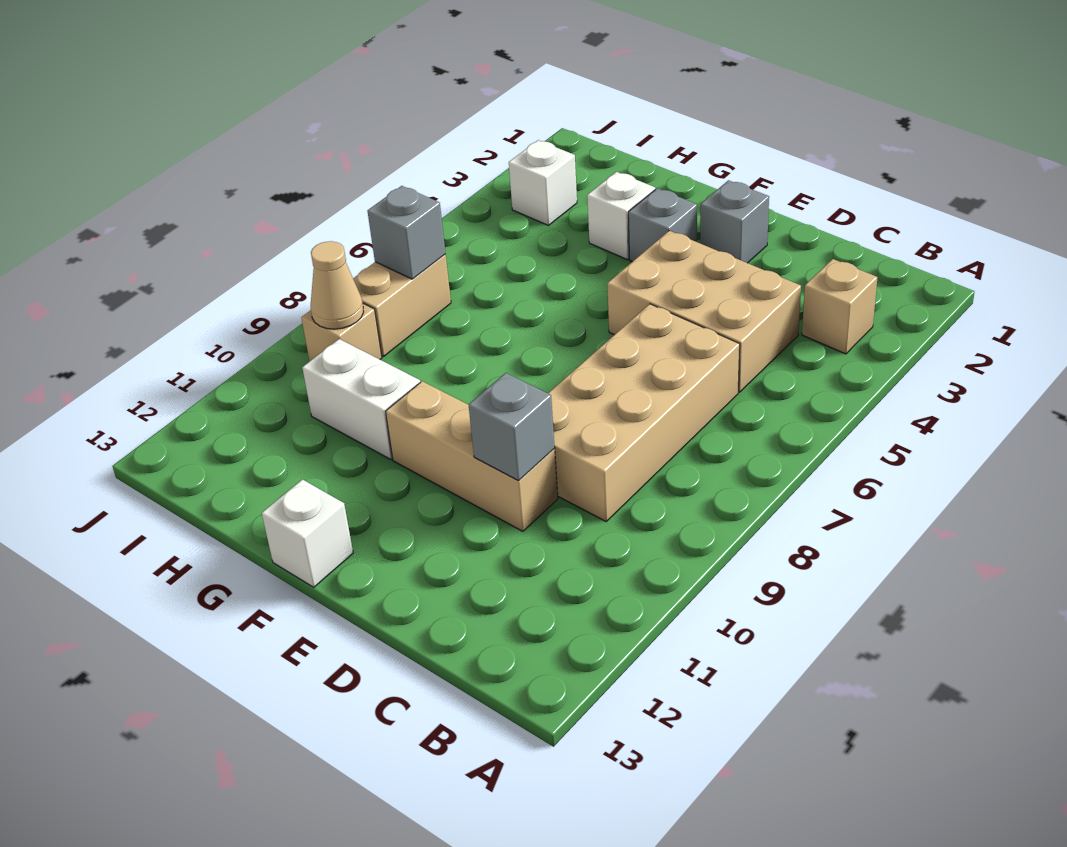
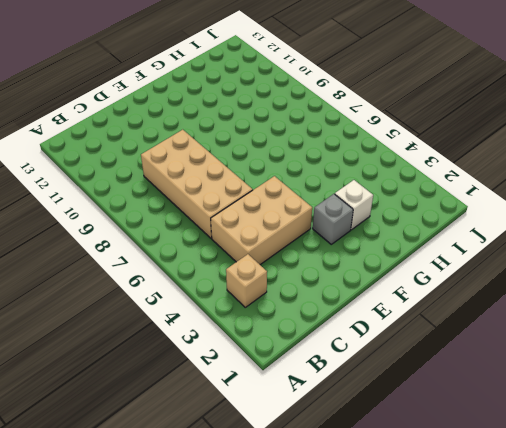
none -> tan brick D10:F10 level 1
none -> grey brick E2 level 1
none -> white brick F13 level 1

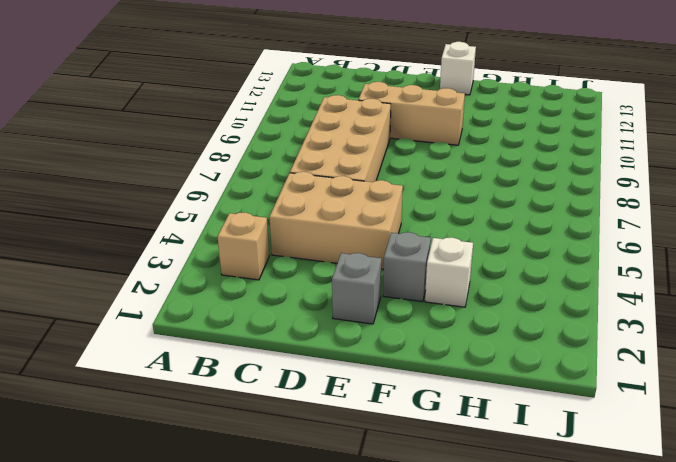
none -> white brick G10:H10 level 1
none -> white brick I3 level 1
none -> tan brick I7:I8 level 1

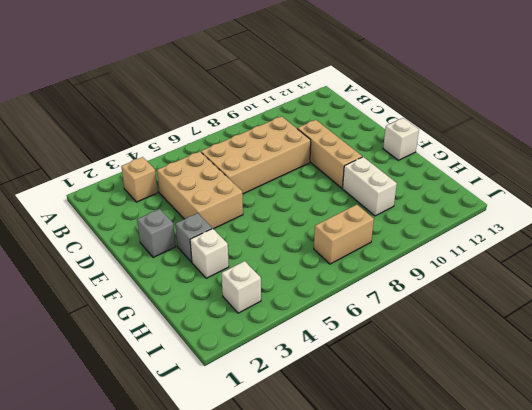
none -> tan brick I9 level 1
none -> grey brick D10 level 2
none -> grey brick I7 level 2

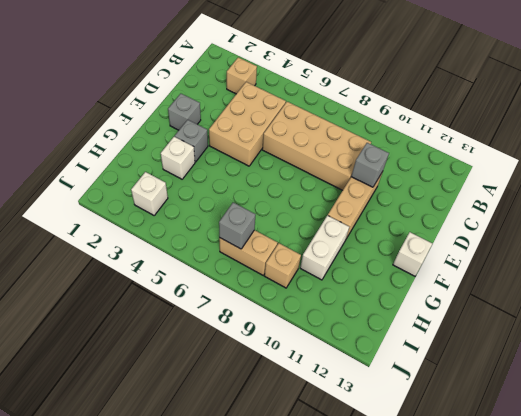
none -> tan cone I9 level 2

